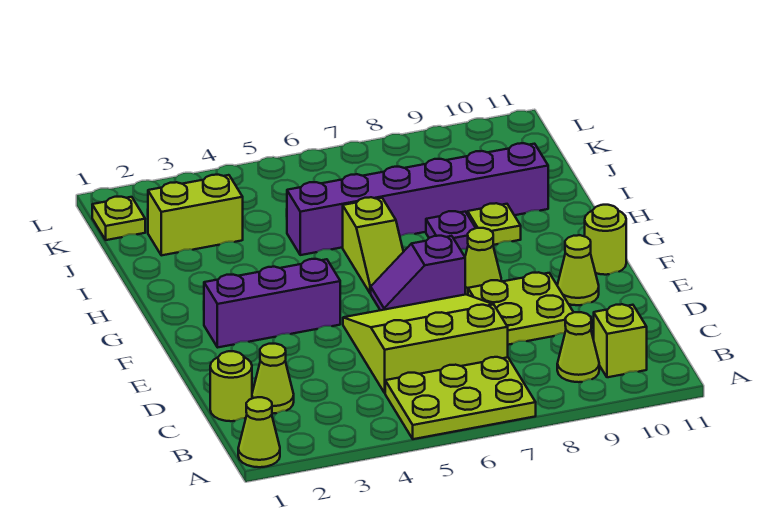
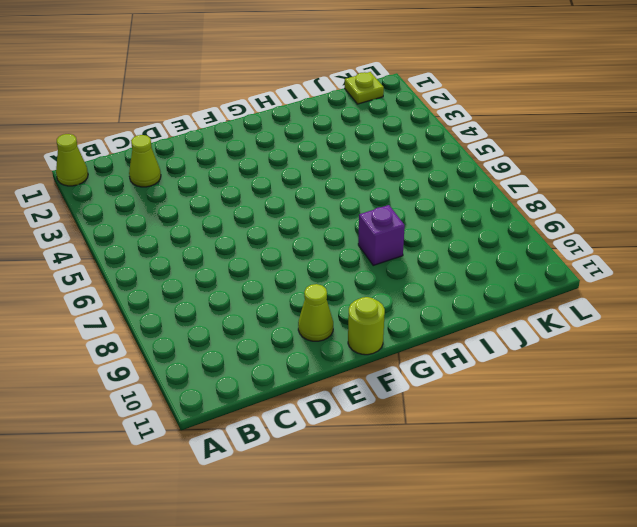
purple brick H8 level 1 -> purple plate H8 level 1
none -> lime plate A5:B7 level 1
none -> lime cone B9 level 1
none -> lime brick B10 level 1

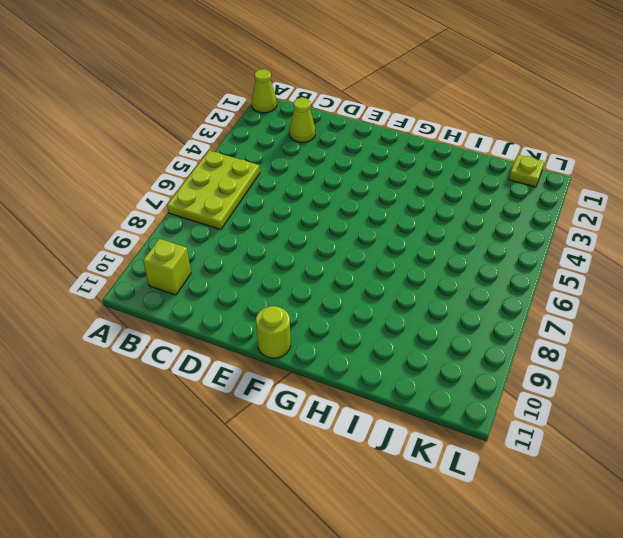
none -> lime cone B9 level 1
none -> lime round brick C1 level 1
none -> lime slope C5:E7 level 1 top C

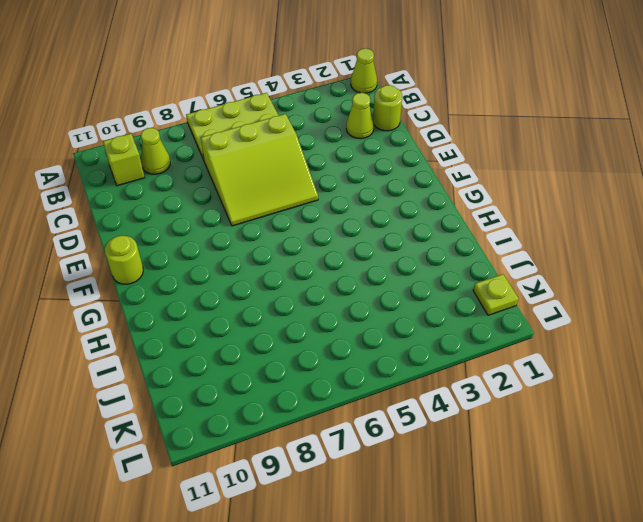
none -> lime plate D8:E9 level 1
none -> lime cone E10 level 1
none -> purple brick F2:F4 level 1

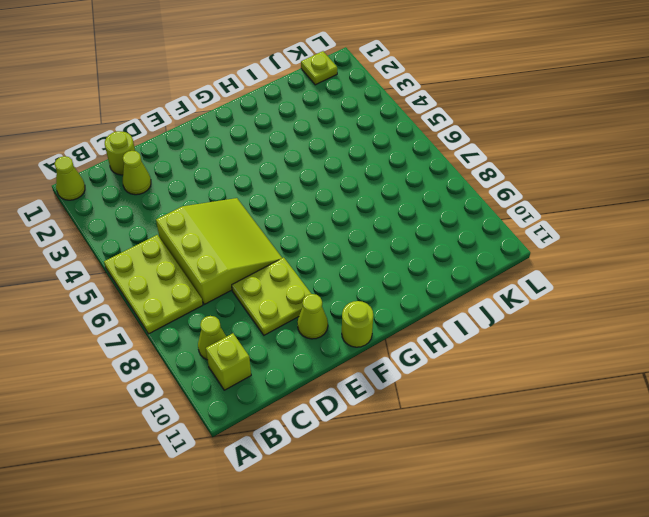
none -> purple brick F2:F4 level 1
none -> purple slope F6:F7 level 1 top 7
none -> lime cone F8 level 1

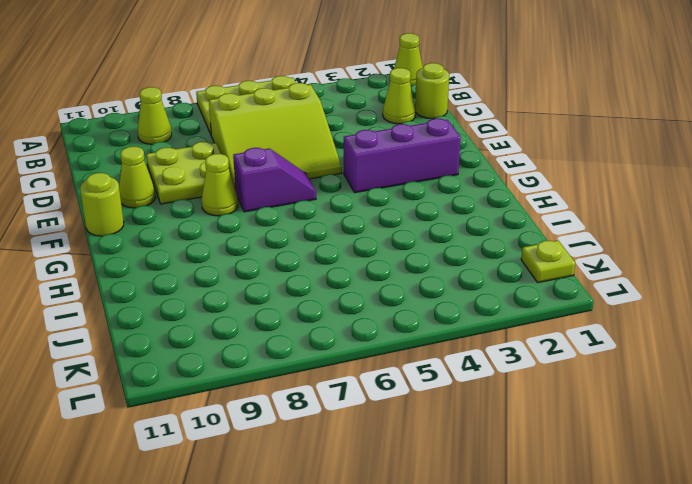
none -> lime brick B10 level 1
none -> lime slope G6:H6 level 1 top H
none -> purple plate H8 level 1

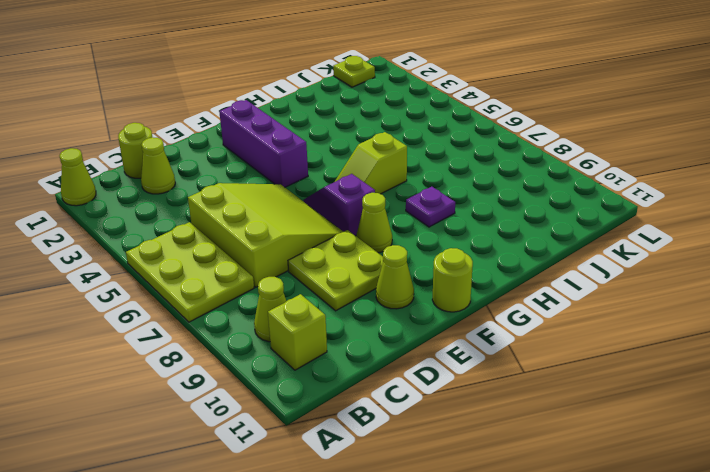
none -> lime plate H9 level 1
none -> purple brick I5:I10 level 1
none -> lime brick J2:J3 level 1

